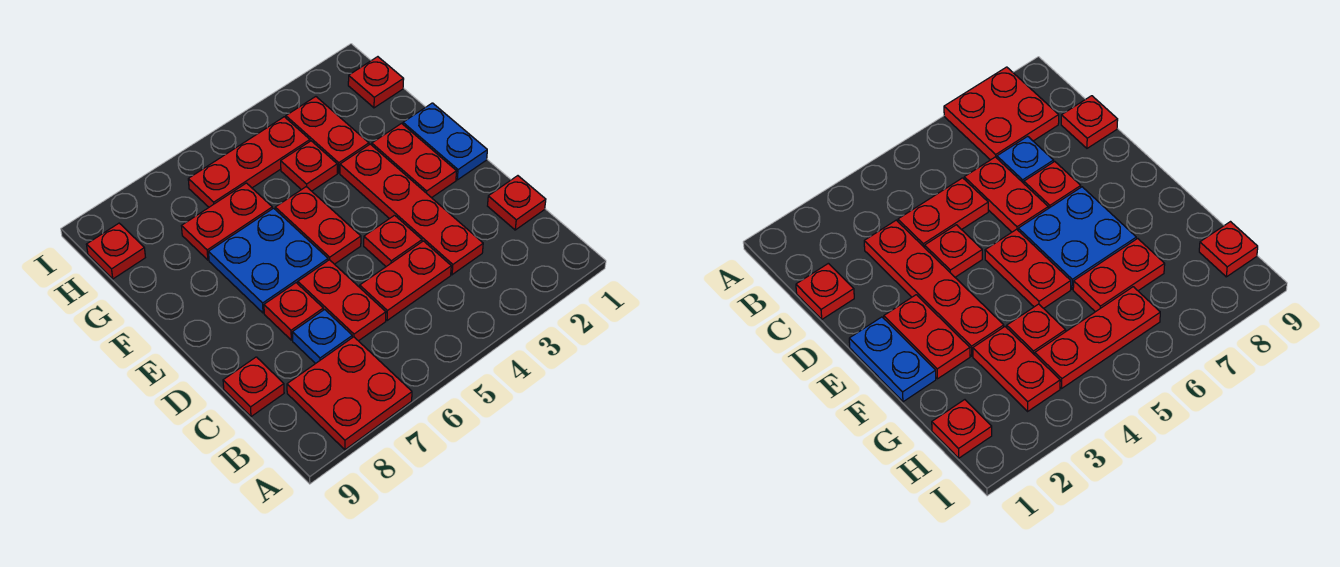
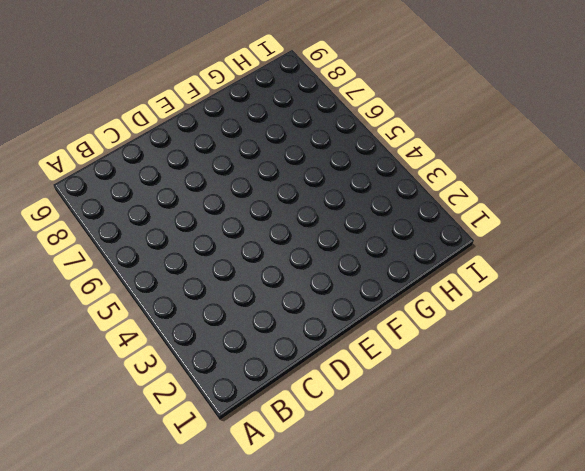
none -> red plate A7:B8 level 1
none -> red plate C1 level 1
none -> red plate C3:F3 level 1

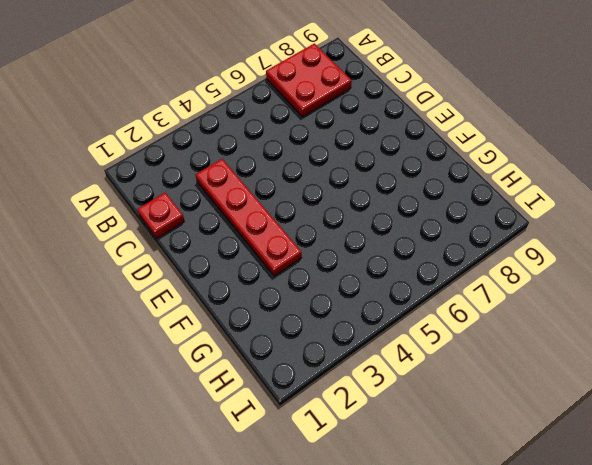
none -> red plate C4:C5 level 1
none -> red plate C6:D6 level 1
none -> blue plate C7 level 1

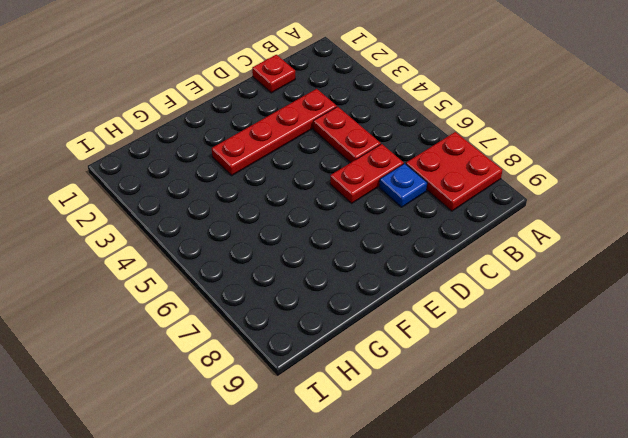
none -> red plate C9 level 1
none -> red plate D4 level 1
none -> red plate D7 level 1

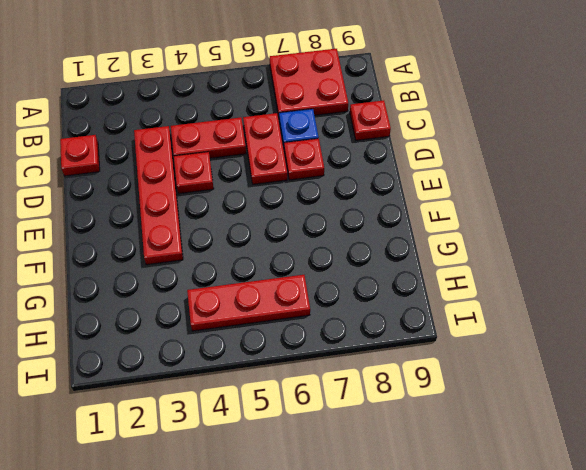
none -> blue plate E1:F1 level 1
none -> red plate E2:F2 level 1
none -> red plate E5:F5 level 1

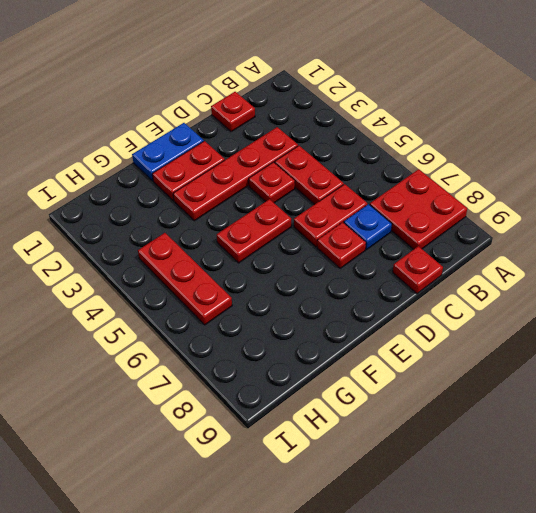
none -> blue plate E6:F7 level 1
none -> red plate G3:H3 level 1
none -> red plate G4 level 1

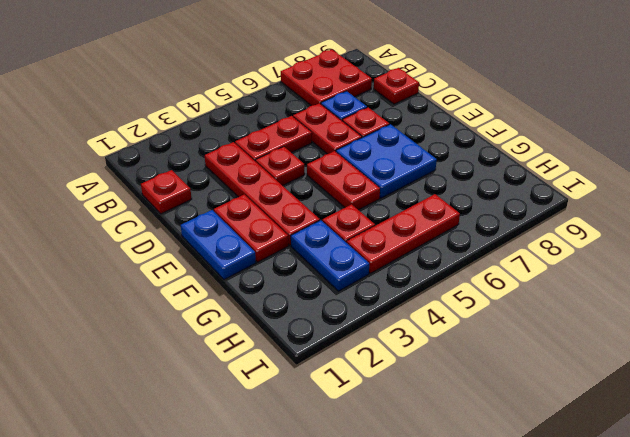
blue plate G3:H3 level 1 -> red plate G3:H3 level 1
none -> red plate G6:G7 level 1
none -> red plate H1 level 1
none -> red plate H9 level 1

